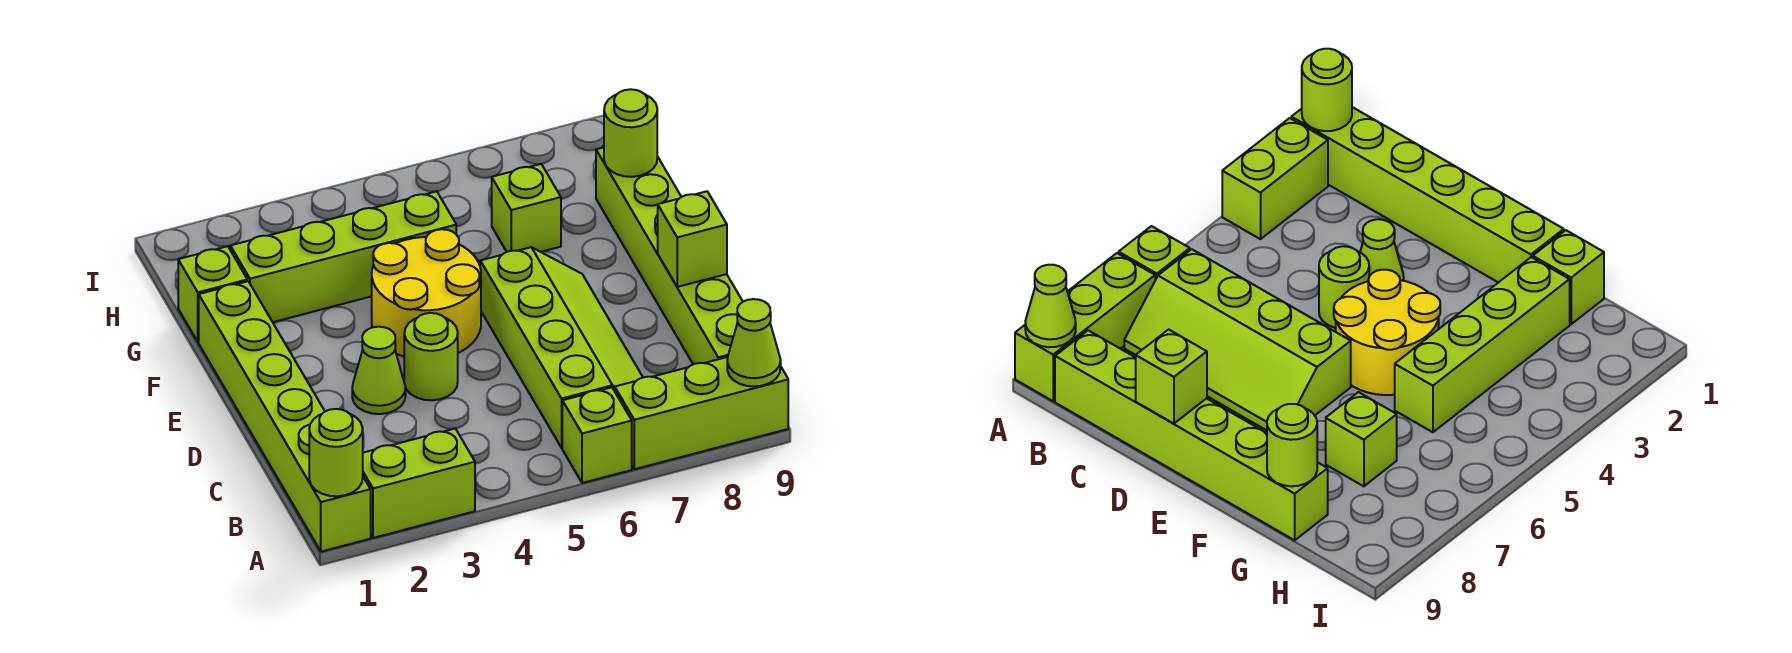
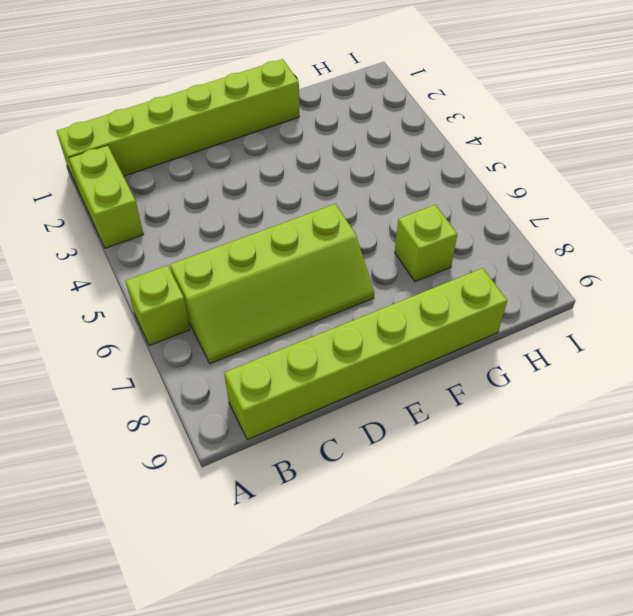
none -> lime brick A7:A9 level 1
none -> lime cone D3 level 1
none -> lime round brick D4 level 1

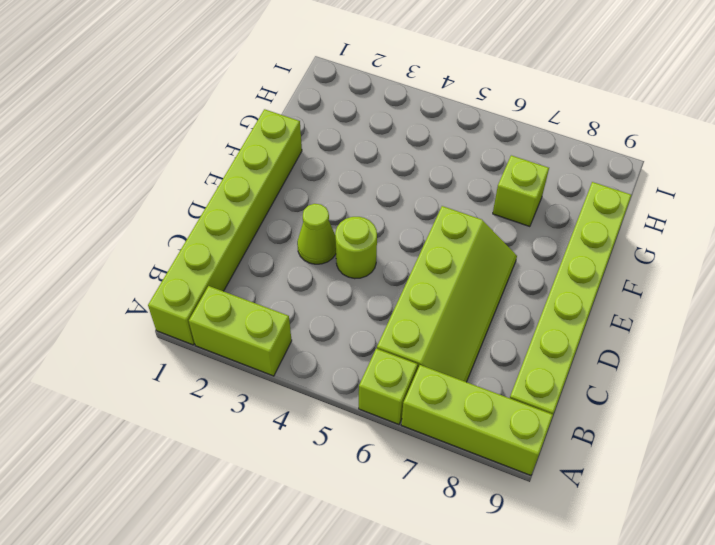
none -> yellow round brick E4:F5 level 1
none -> lime brick G1 level 1
none -> lime brick G2:G5 level 1

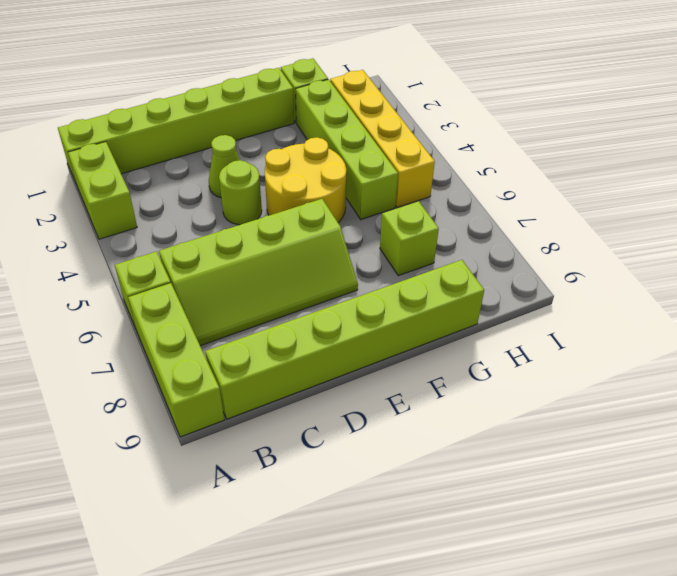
yellow brick H2:H5 level 1 -> none
none -> lime round brick A1 level 2
none -> lime cone A9 level 2
none -> lime brick D9 level 2

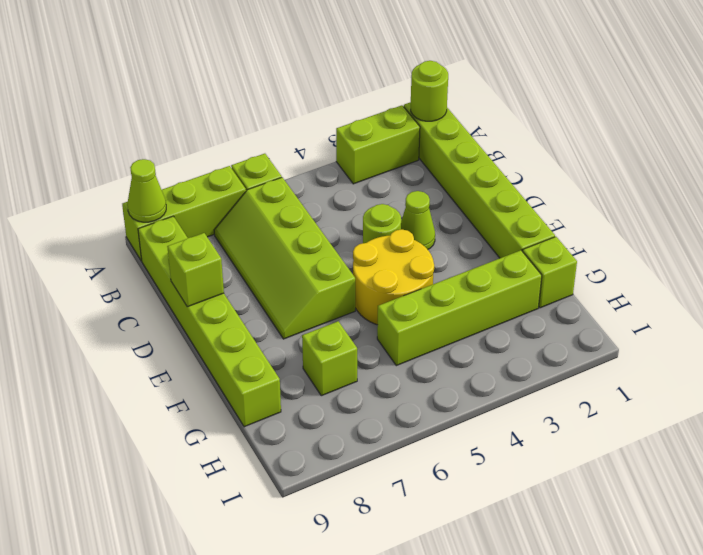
none -> lime round brick G9 level 2

